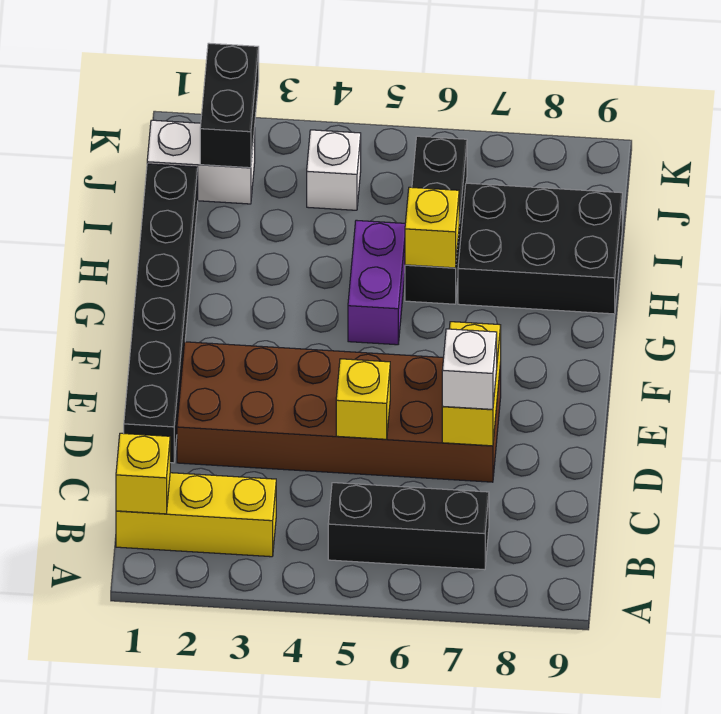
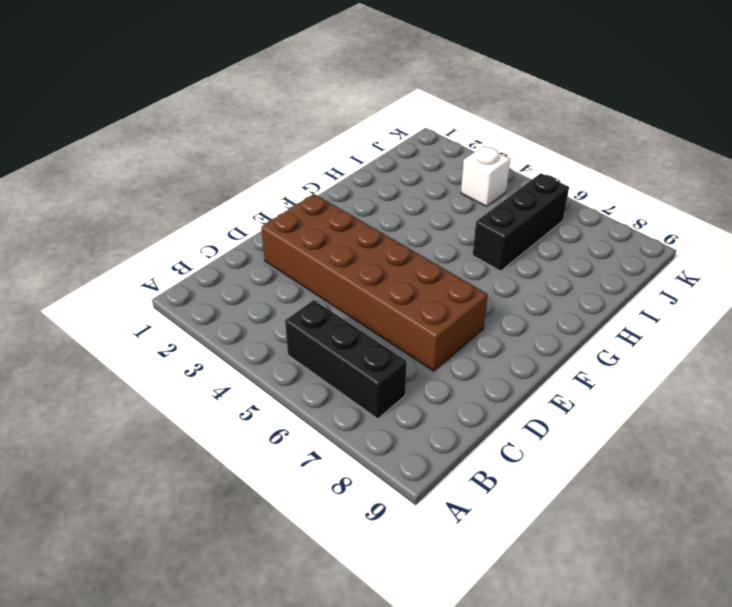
none -> yellow brick B1:B3 level 1
none -> black brick D1:I1 level 1
none -> purple brick G5:H5 level 1

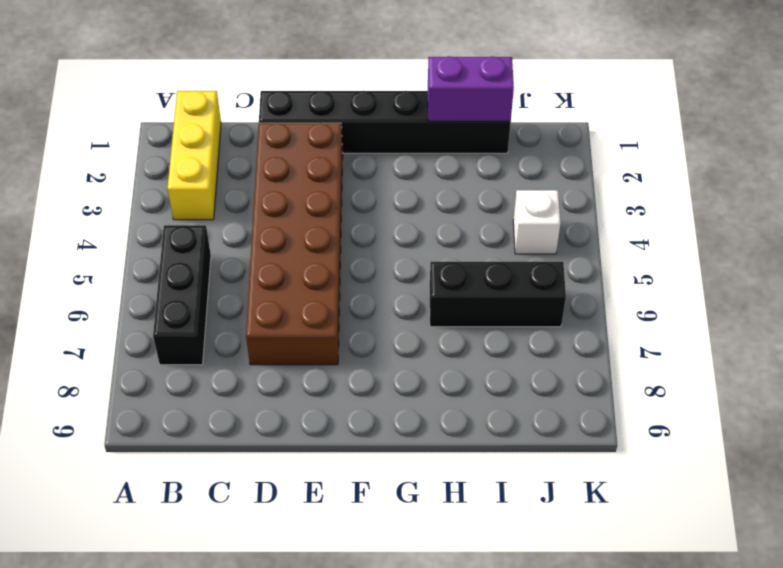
purple brick H1:I1 level 2 -> purple brick G5:H5 level 1
none -> black brick H7:I9 level 1
none -> white brick J1:J2 level 1
none -> yellow brick B1 level 2

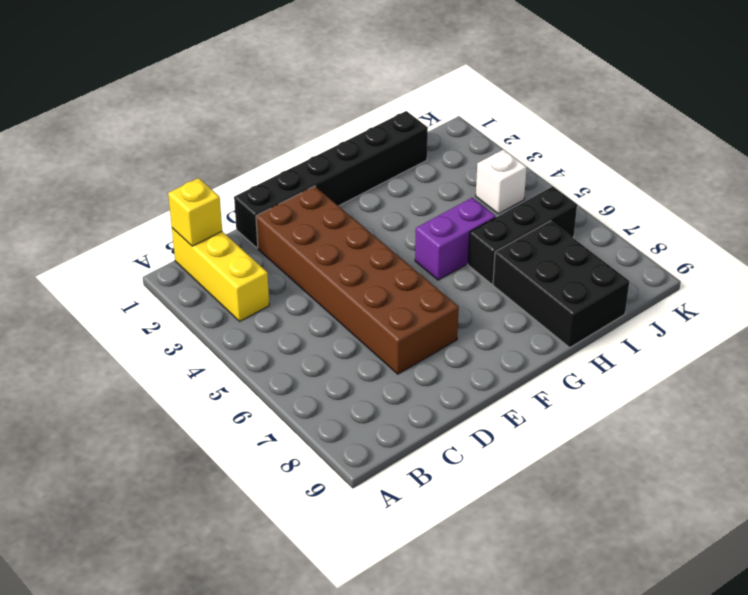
none -> black brick B5:B7 level 1
none -> white brick J1:J2 level 1
none -> yellow brick D5 level 2

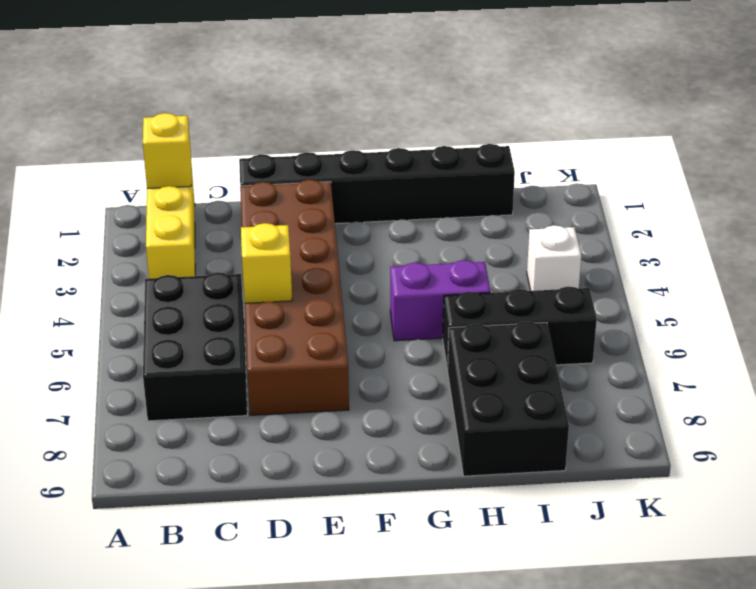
black brick B5:C7 level 1 -> black brick B5:B7 level 1
none -> white brick J1:J2 level 1
none -> yellow brick D7:E7 level 2
none -> yellow brick H6 level 2

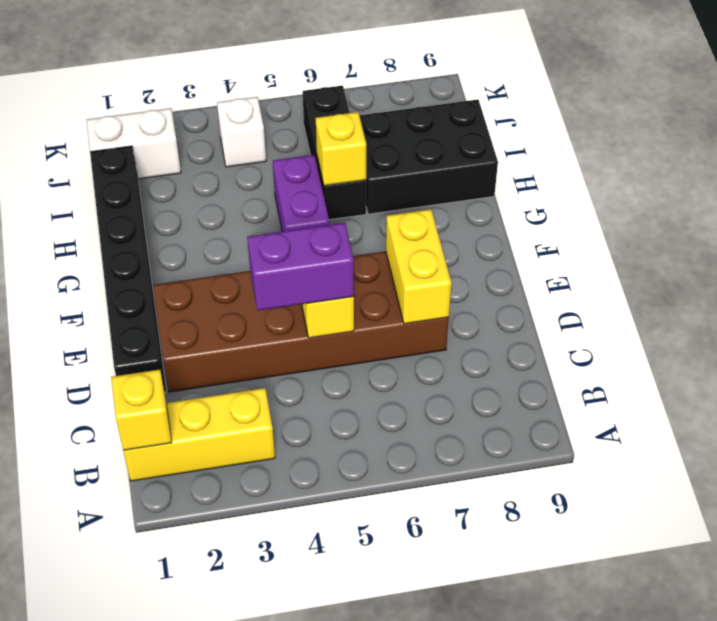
purple brick D4:D5 level 3 -> none
none -> black brick B5:B7 level 1
none -> black brick J2:K2 level 2
none -> white brick D7 level 3

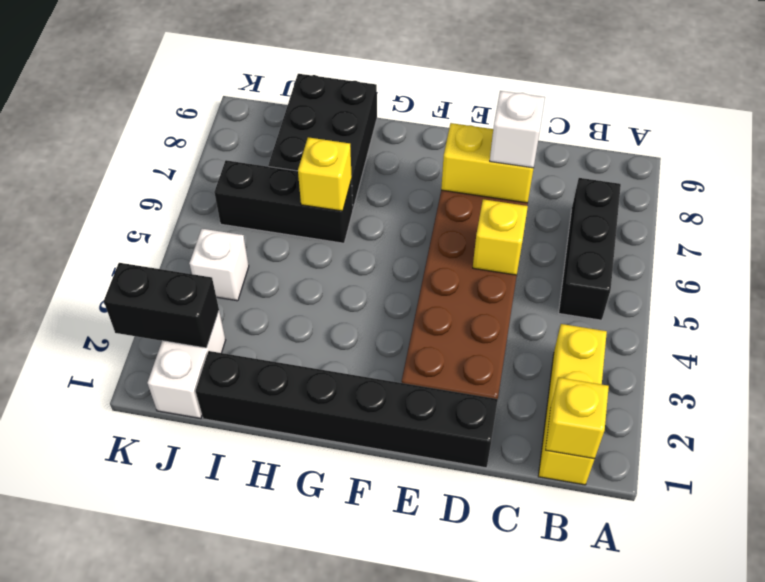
none -> purple brick G5:H5 level 1

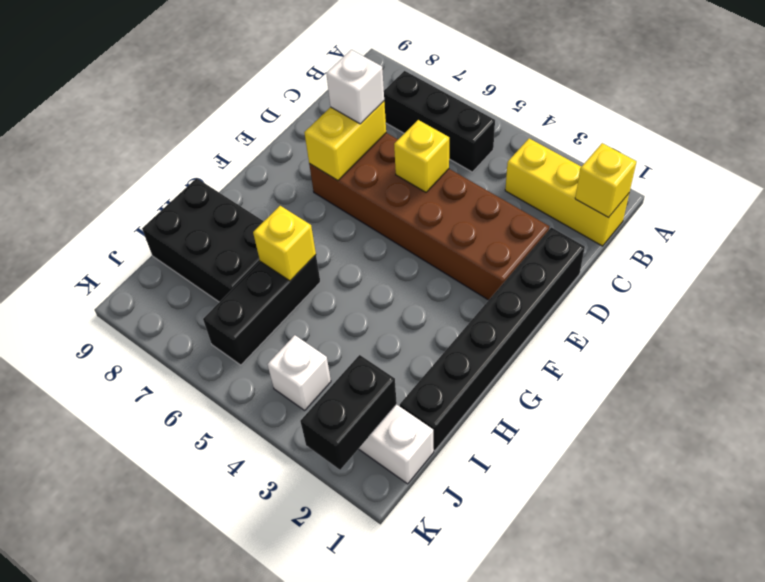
none -> purple brick G5:H5 level 1

